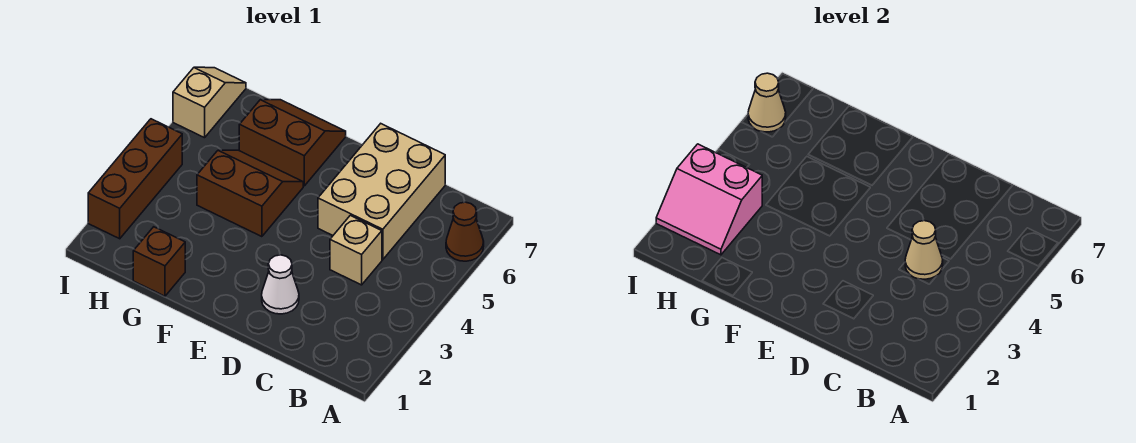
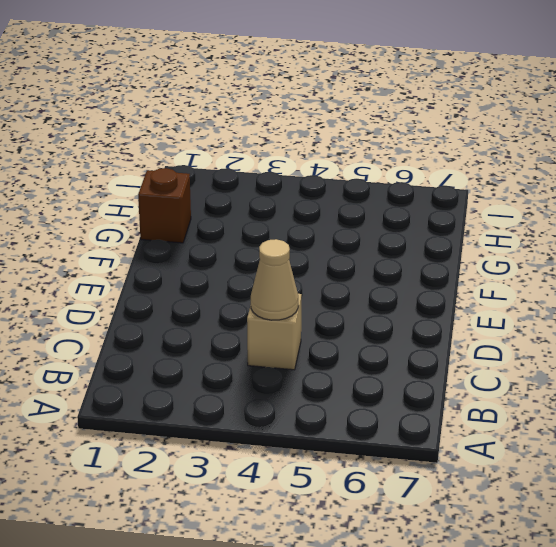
none -> brown cone A6 level 1
none -> tan brick C5:D7 level 1
none -> white cone D2 level 1

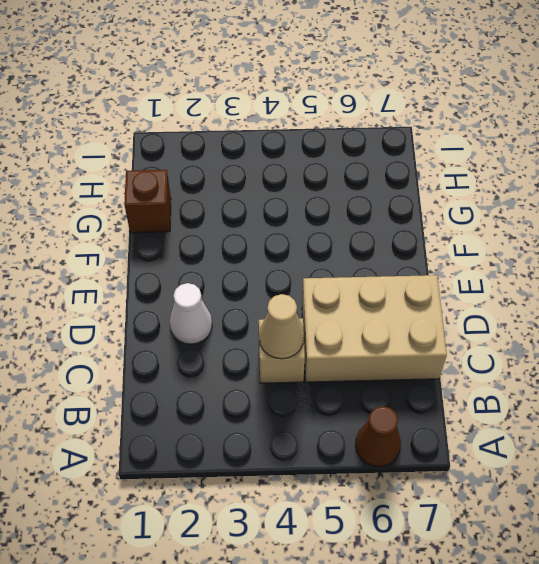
none -> brown slope F4:G5 level 1 top 4
none -> brown slope F6:G7 level 1 top 6
none -> brown brick I2:I4 level 1

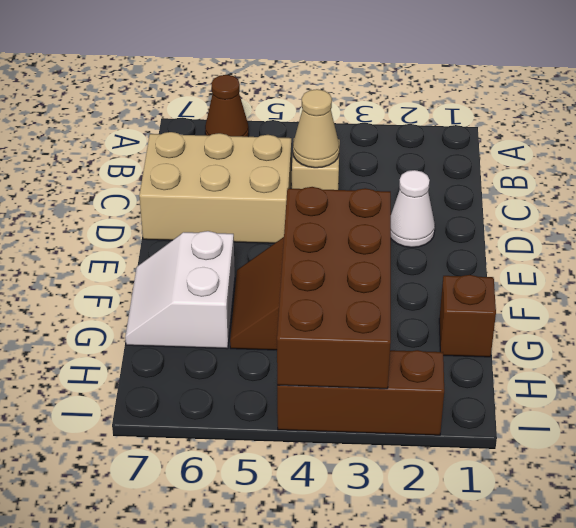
brown brick F3:I4 level 2 -> pink slope H2:I3 level 2 top 3
white slope F6:G7 level 1 top 6 -> brown slope F6:G7 level 1 top 6
none -> tan slope I6:I7 level 1 top 6
none -> tan cone I6 level 2

